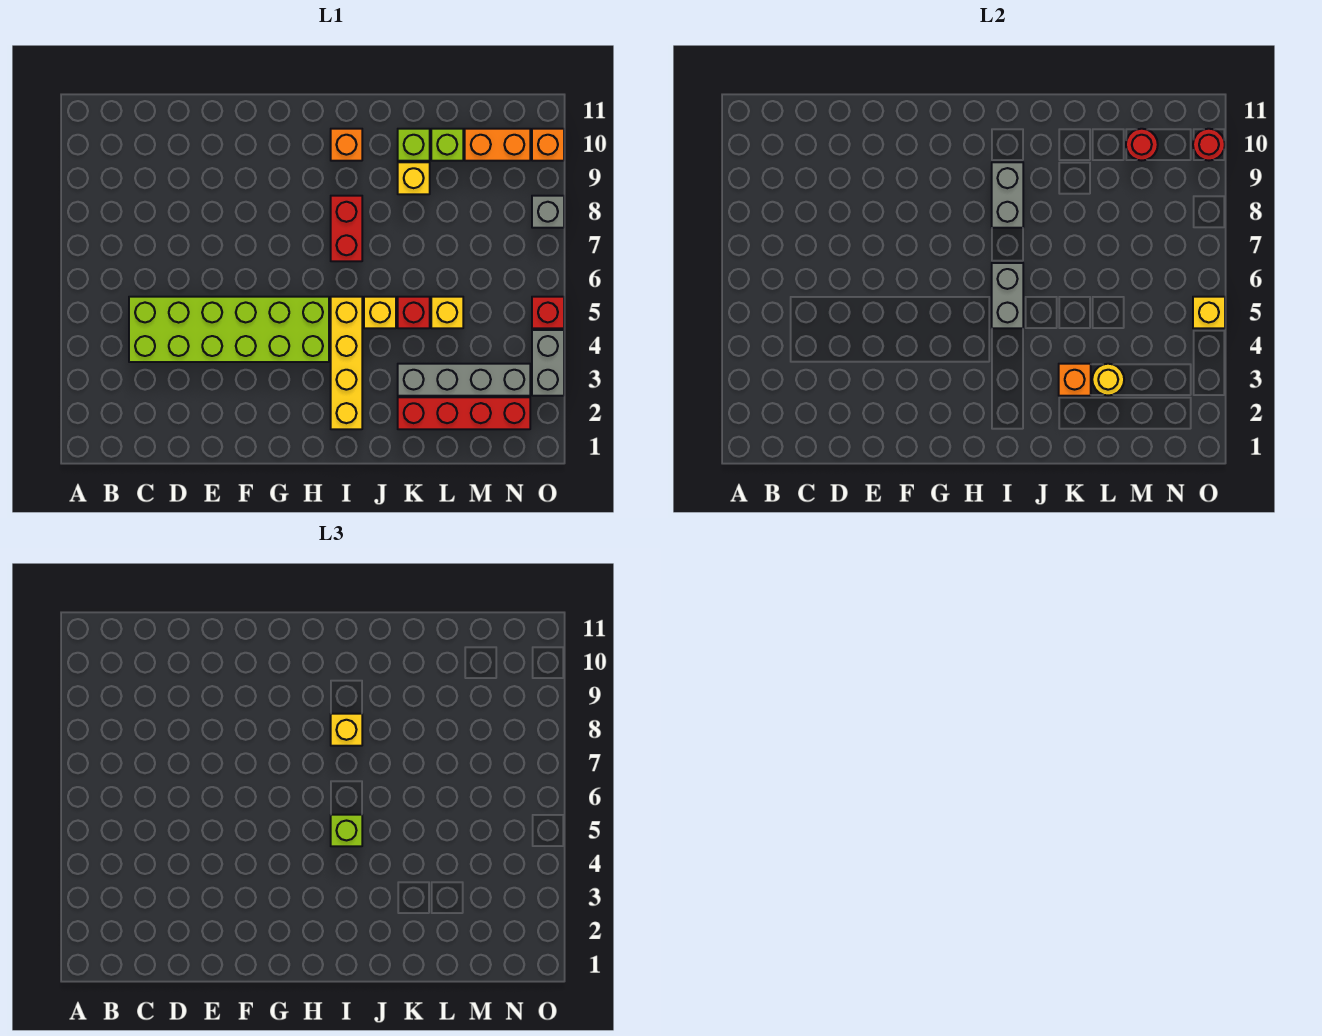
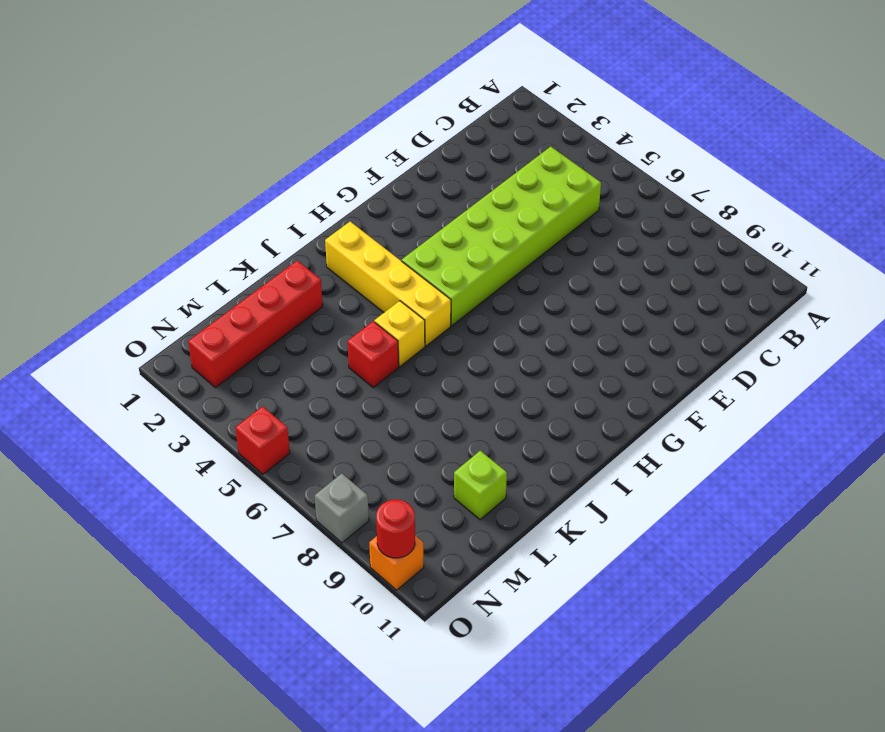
none -> red brick I7:I8 level 1
none -> orange brick I10 level 1
none -> grey brick K3:N3 level 1

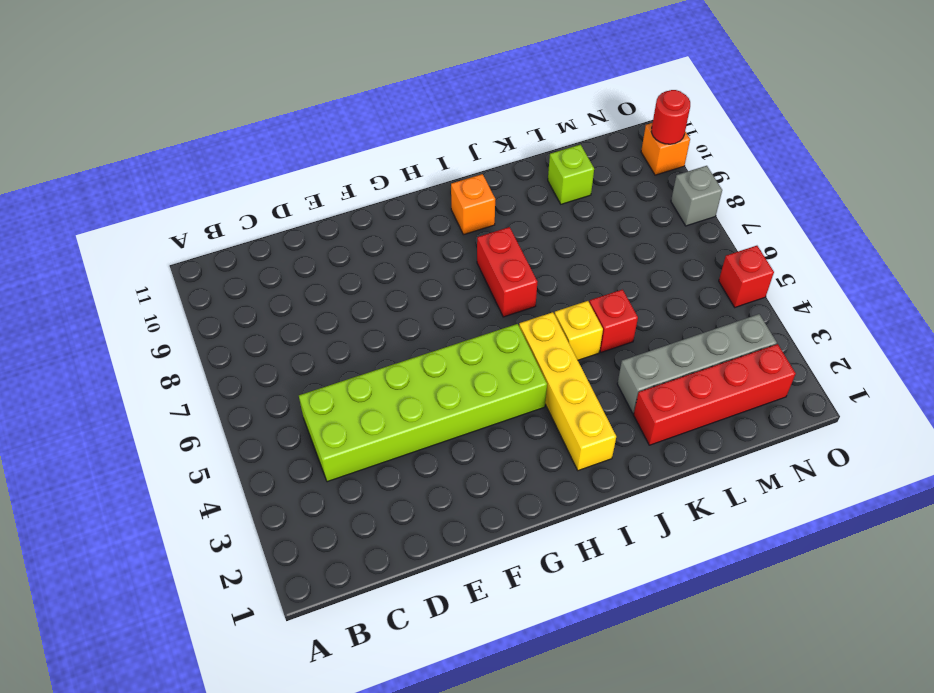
none -> yellow brick K9 level 1
none -> lime brick K10 level 1
none -> yellow brick L5 level 1

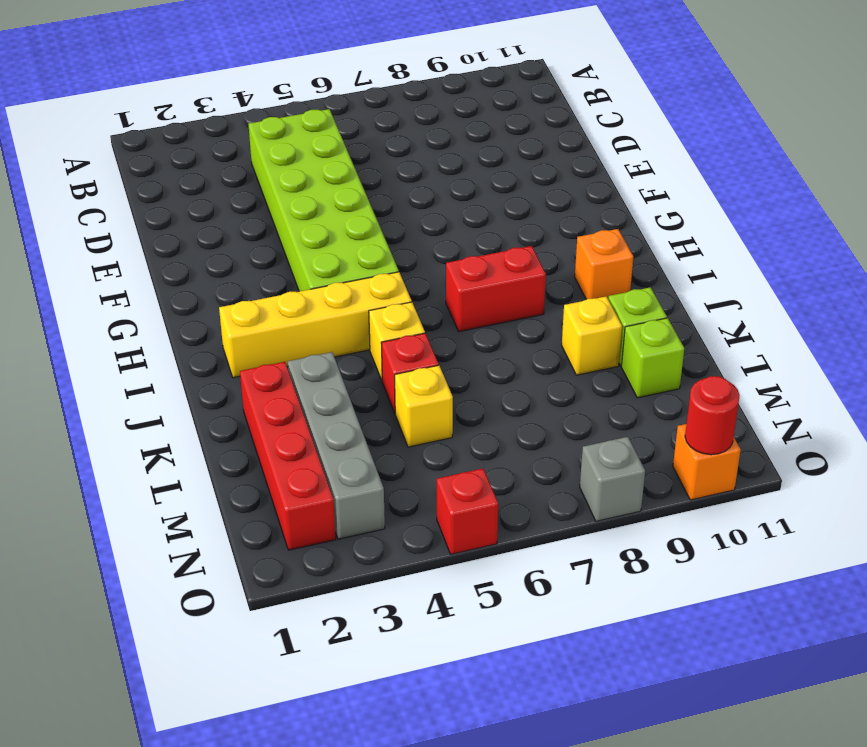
none -> orange brick M10:N10 level 1
none -> grey brick O3:O4 level 1
none -> grey brick I5:I6 level 2

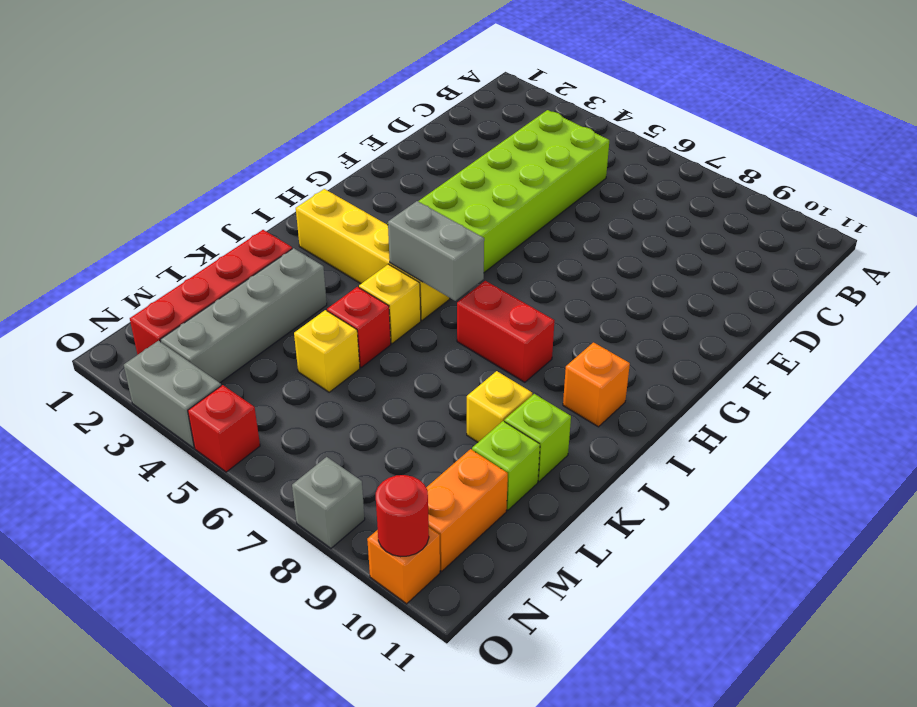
none -> grey brick I8:I9 level 2
none -> orange brick K3 level 2
none -> yellow round brick L3 level 2

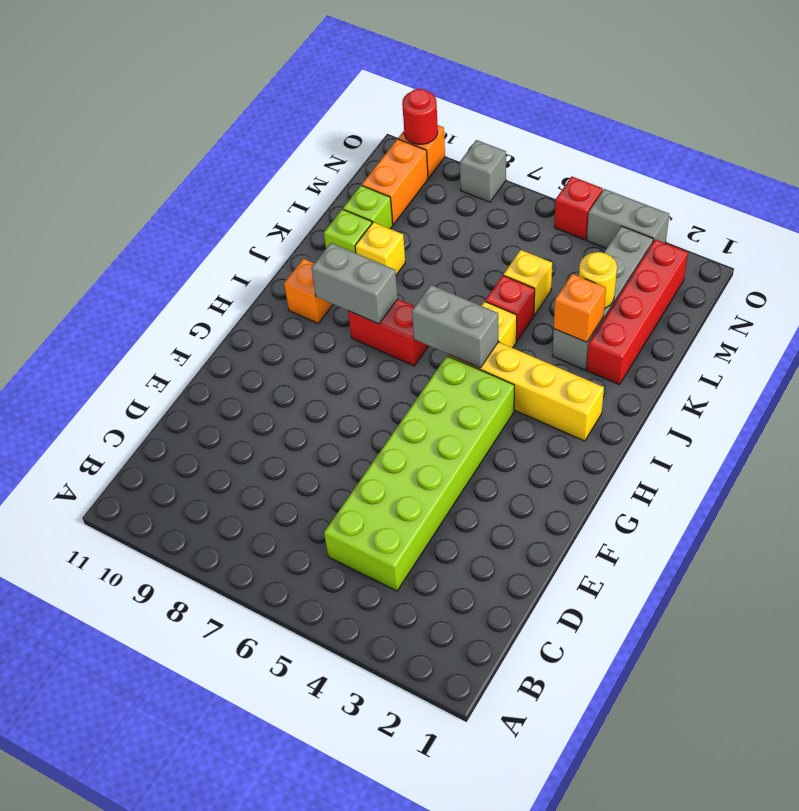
none -> red round brick M10 level 2
none -> yellow brick O5 level 2
none -> lime brick I5 level 3

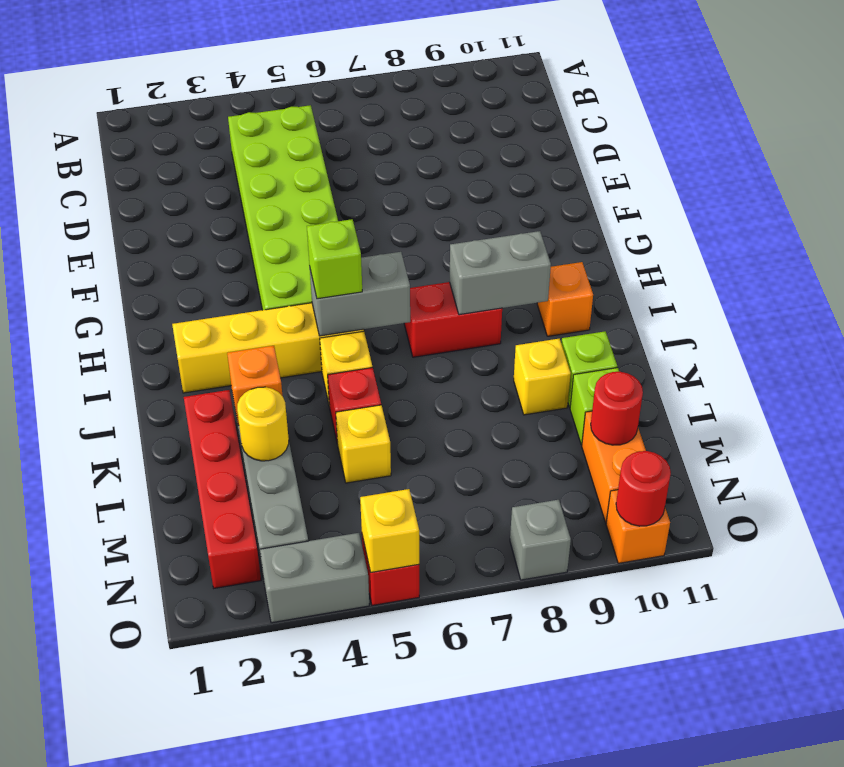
none -> yellow brick I8 level 3

